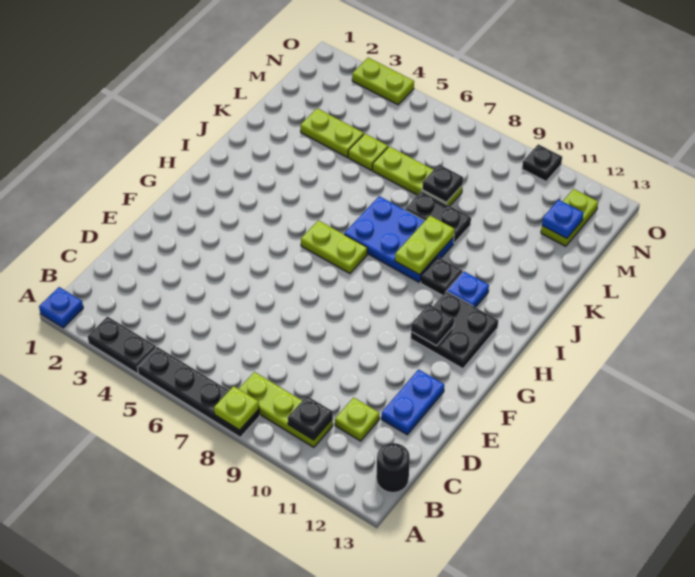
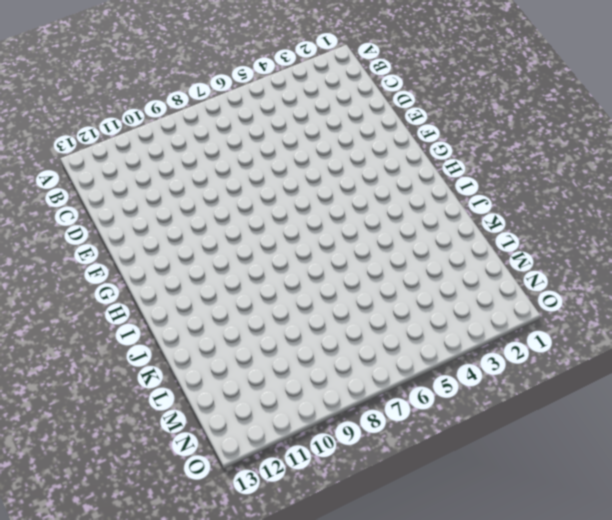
none -> blue plate A1 level 1
none -> black plate A3:A4 level 1
none -> black plate A5:A8 level 1

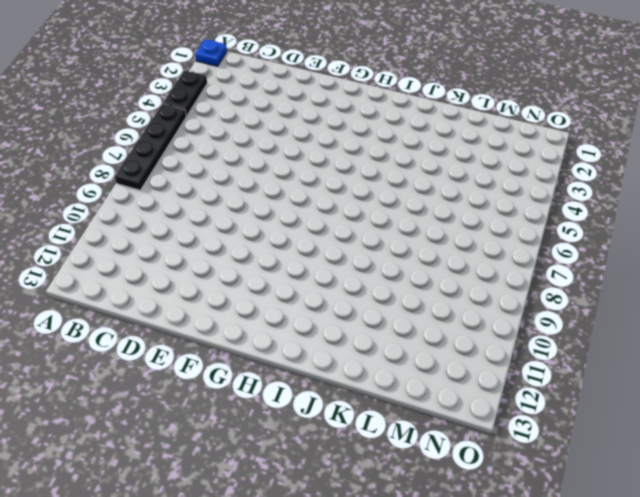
none -> lime plate B8:B10 level 1
none -> black round brick B13 level 1
none -> lime plate C11 level 1

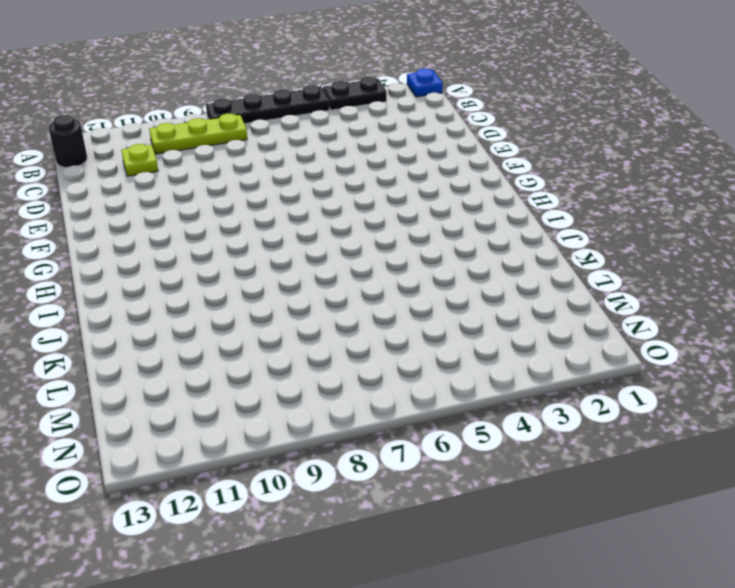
none -> blue plate D12:E12 level 1
none -> black plate G11:H12 level 1
none -> lime plate H6:H7 level 1

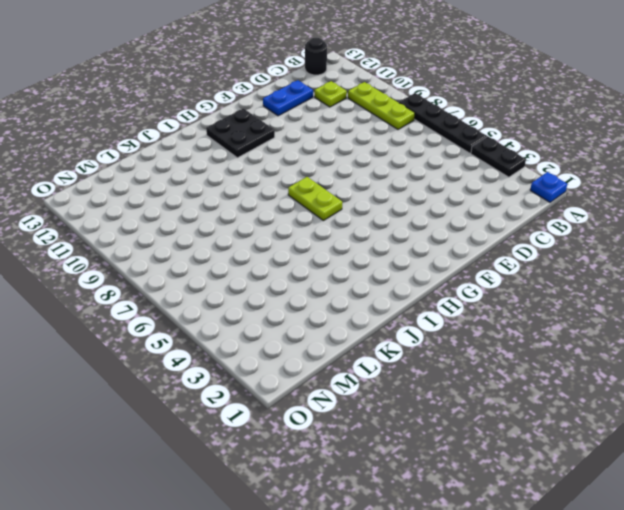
none -> blue plate I7:J9 level 1
none -> black plate I10 level 1
none -> blue plate I11 level 1

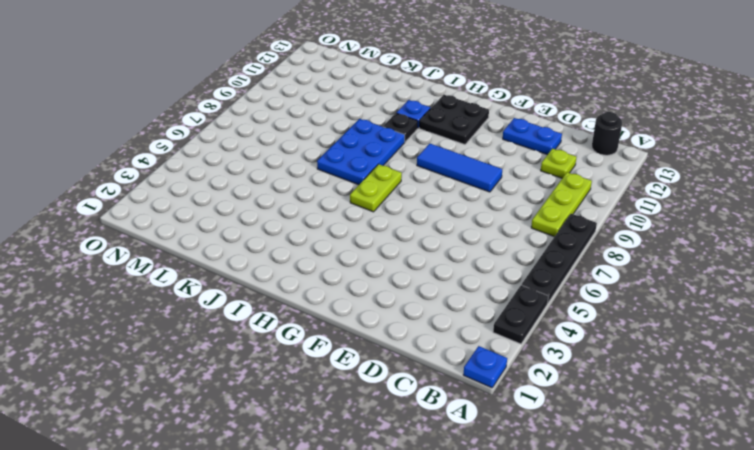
blue tile E9:G9 level 1 -> none
none -> black plate K8:K9 level 1
none -> lime plate L3:L4 level 1
none -> lime plate L5 level 1

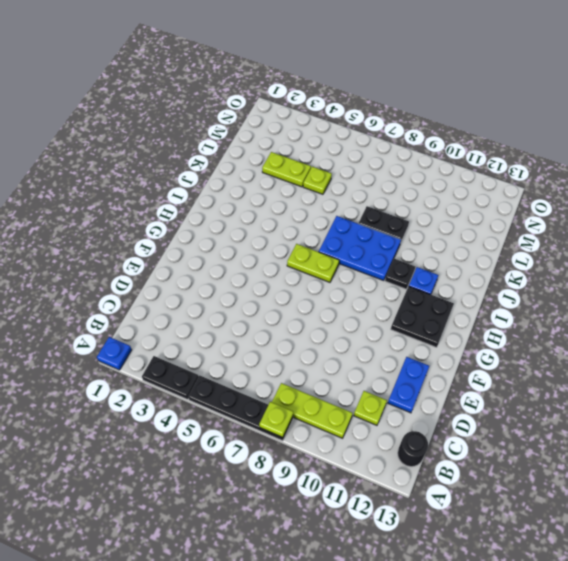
none -> lime plate L6:L8 level 1
none -> lime plate M12:N12 level 1
none -> lime plate O3:O4 level 1

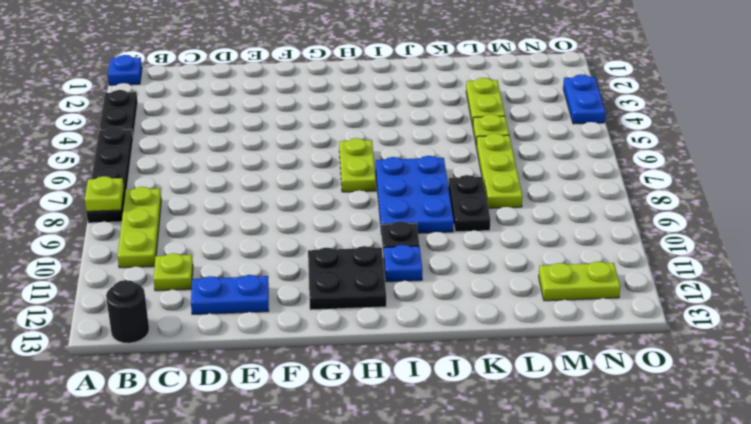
blue plate O3:O4 level 1 -> lime plate O3:O4 level 1
none -> black plate O10 level 1
none -> black plate B10 level 2
none -> black plate G11 level 2

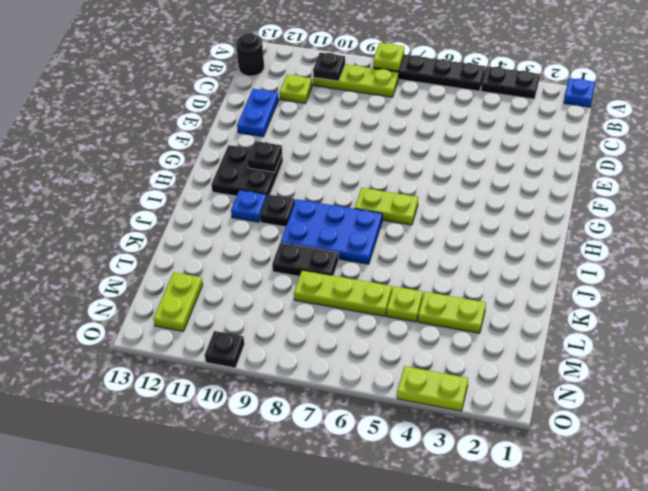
none -> lime plate I9:J9 level 2
none -> black plate L8 level 2
none -> blue plate M12 level 2

